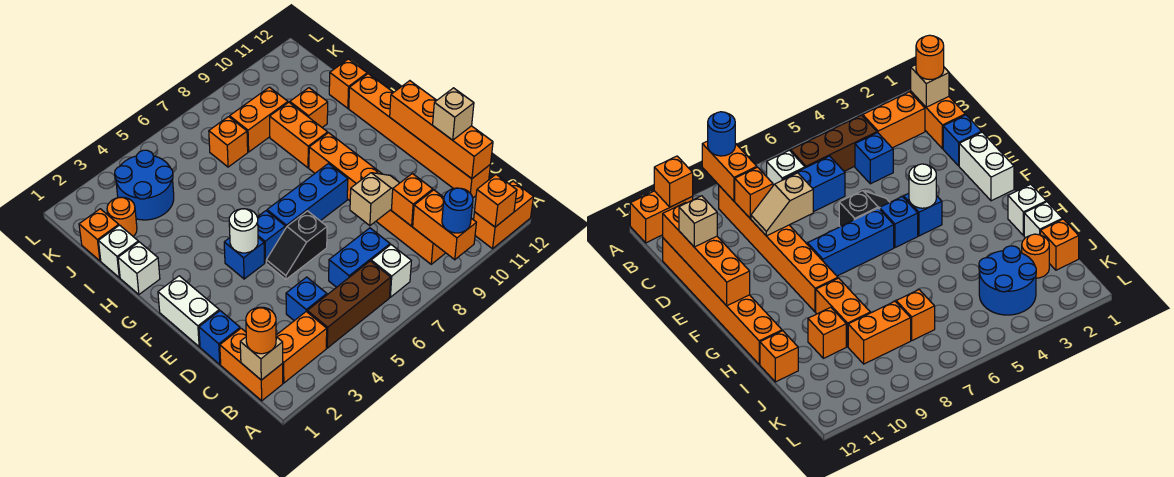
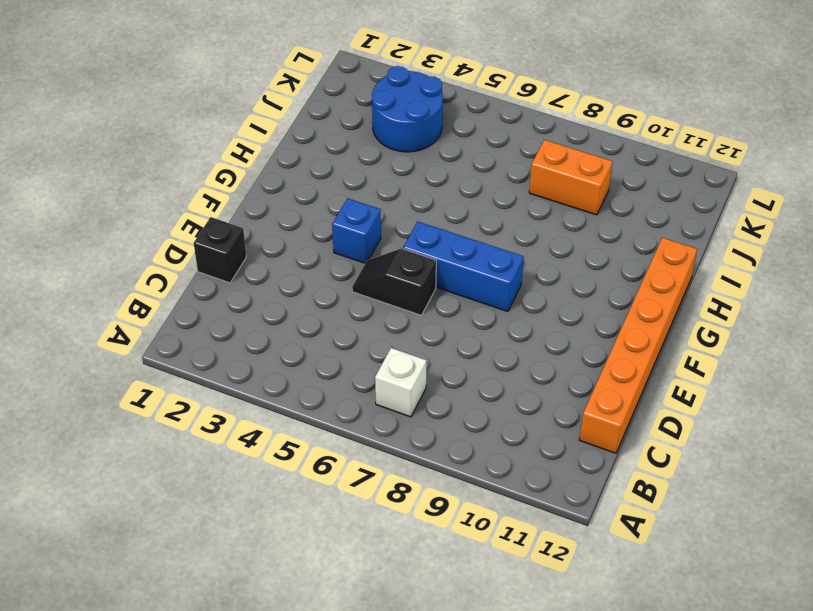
black brick D1 level 1 -> blue brick D1 level 1
none -> orange brick A11:A12 level 1
none -> orange brick B1:C1 level 1
none -> orange brick B2:B3 level 1
none -> brown brick B4:B6 level 1

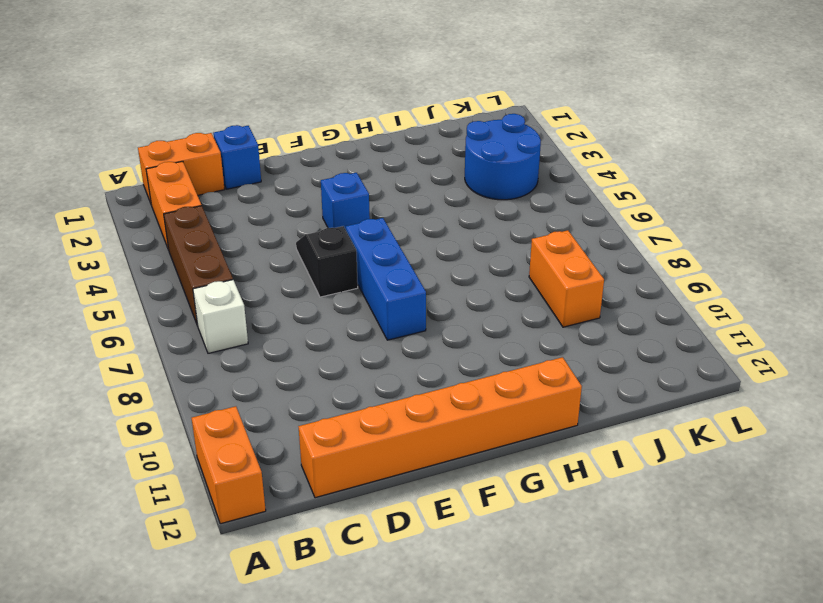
none -> orange brick B9:G9 level 1
none -> blue brick C4 level 1
none -> blue brick C6:C7 level 1
none -> white brick E1:F1 level 1

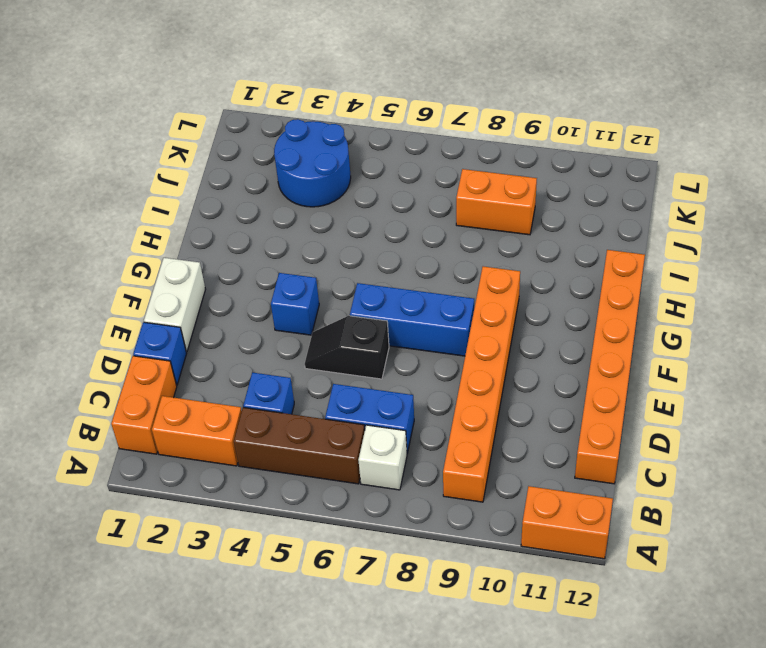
none -> blue brick F5 level 1
none -> white brick H1 level 1
none -> orange brick H9:I9 level 1
none -> white brick I1 level 1

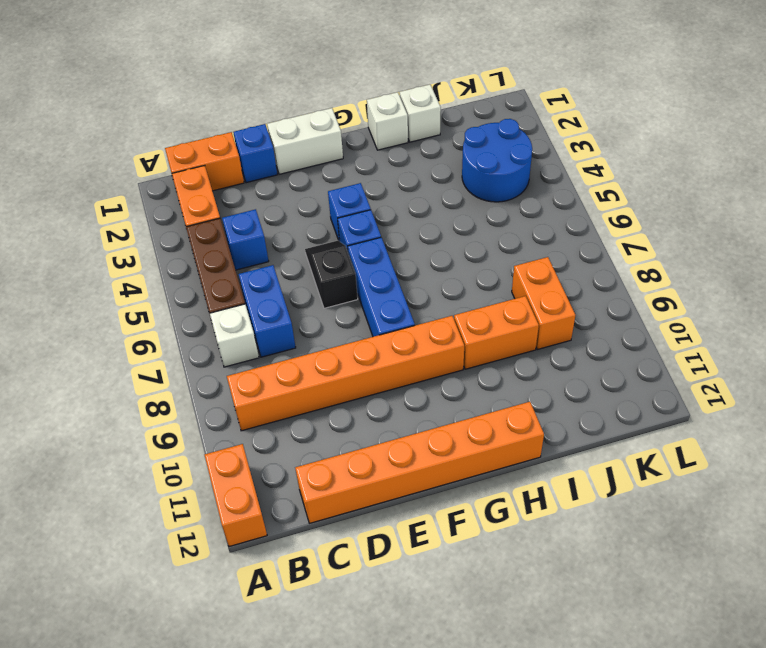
none -> orange brick I10 level 1
none -> orange brick I12 level 1
none -> orange brick J1 level 1
none -> orange round brick J2 level 1

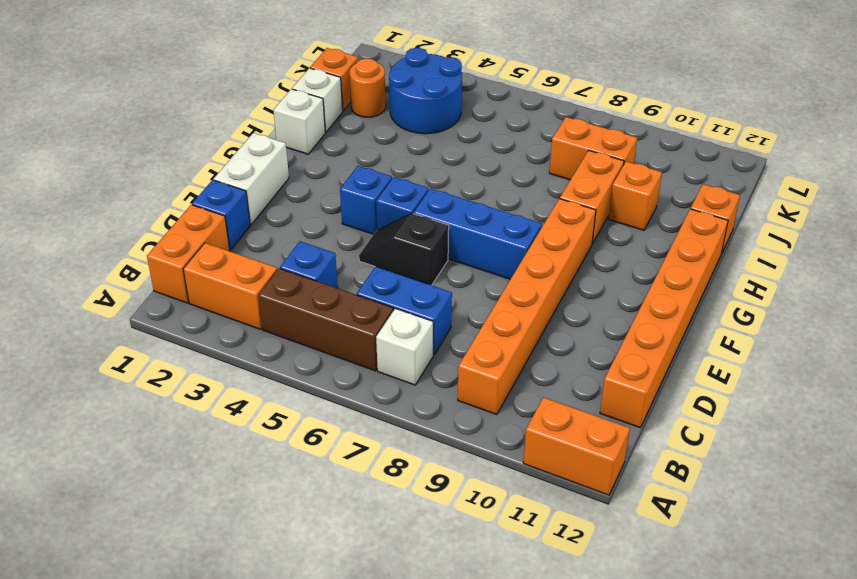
none -> orange brick J7 level 1
none -> orange brick A9:B9 level 2
none -> orange brick A11 level 2
none -> tan brick B1 level 2

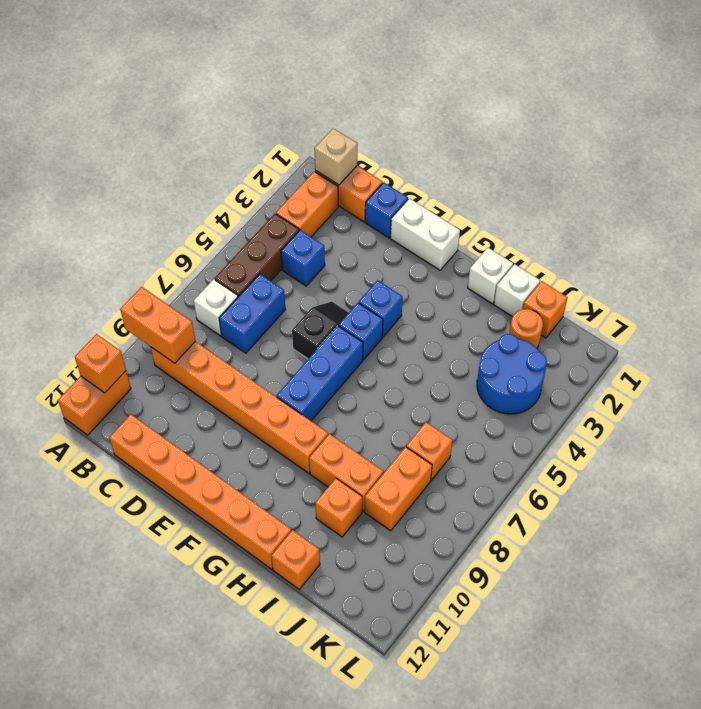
none -> orange brick C9 level 2
none -> orange brick C12:F12 level 2
none -> tan slope D8:D9 level 2 top 8
none -> white round brick F4 level 2

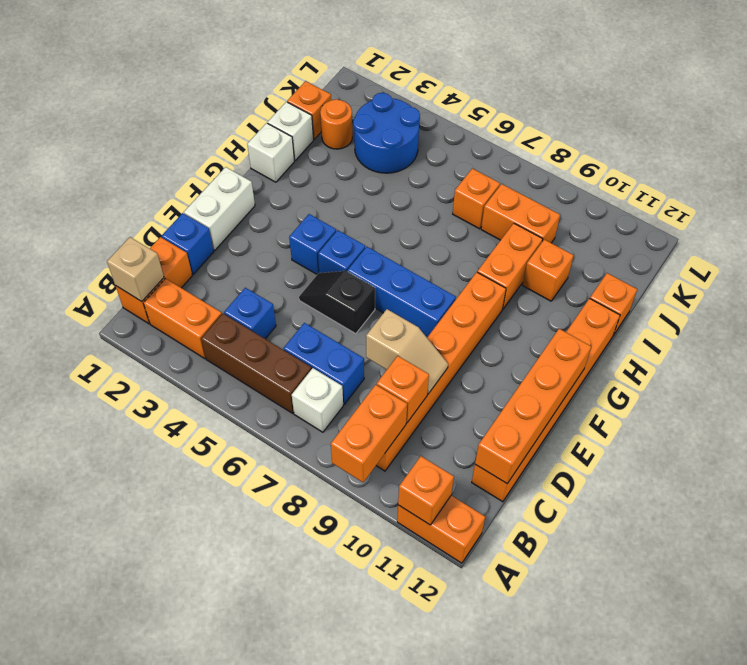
none -> white round brick F4 level 2
none -> blue round brick A9 level 3
none -> orange round brick B1 level 3
none -> tan brick D12 level 3

